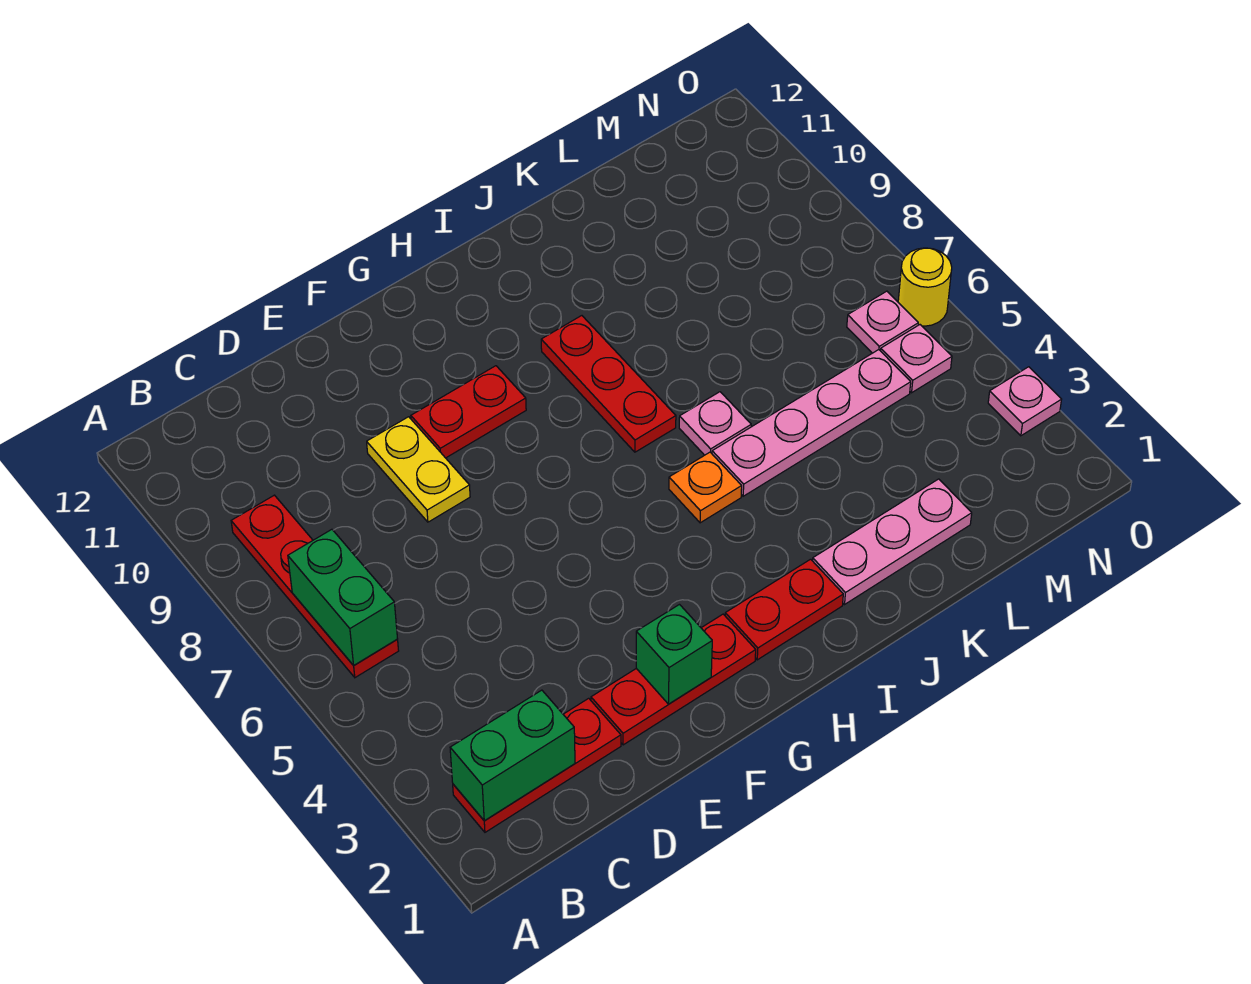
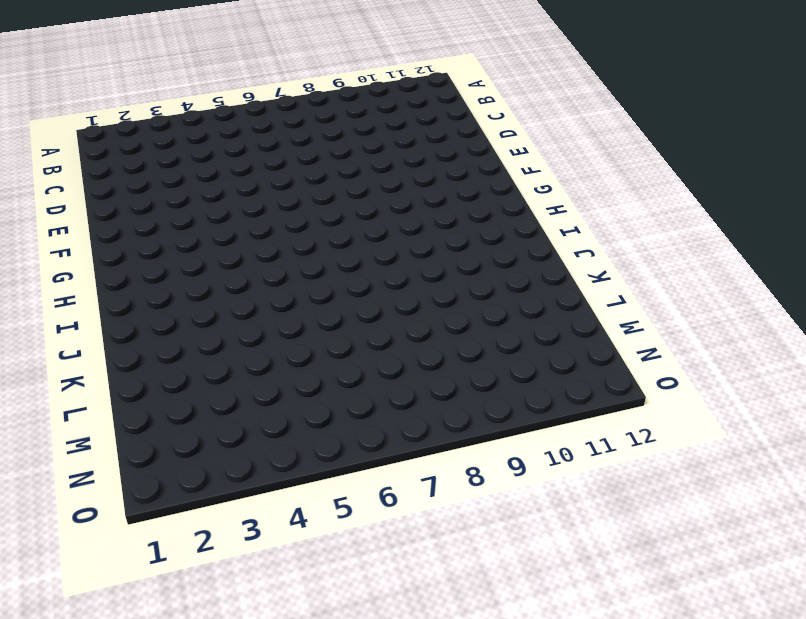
none -> red plate B2:D2 level 1
none -> red plate B6:B9 level 1
none -> red plate E2:G2 level 1

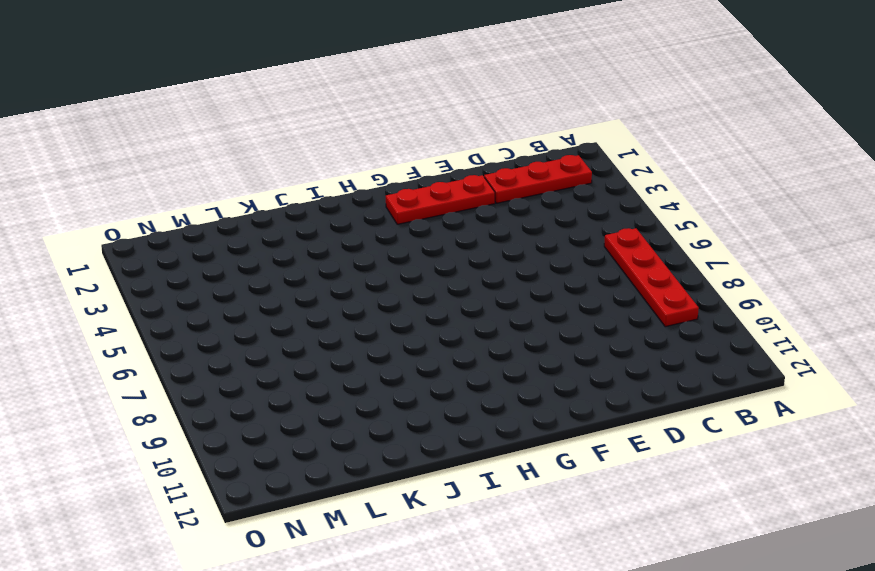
none -> yellow plate E8:E9 level 1
none -> red plate F9:G9 level 1
none -> red plate H2:I2 level 1

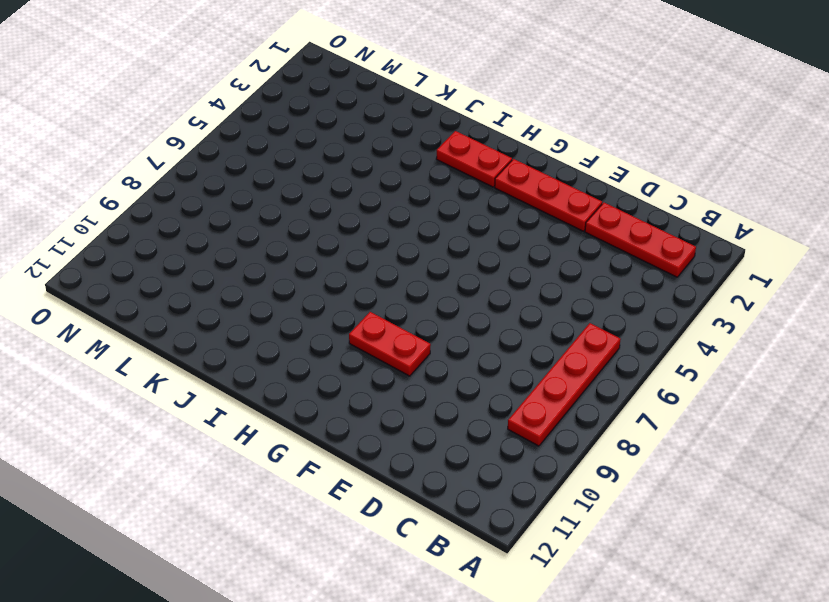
none -> yellow plate E8:E9 level 1
none -> orange plate I5 level 1
none -> red plate I7:I9 level 1

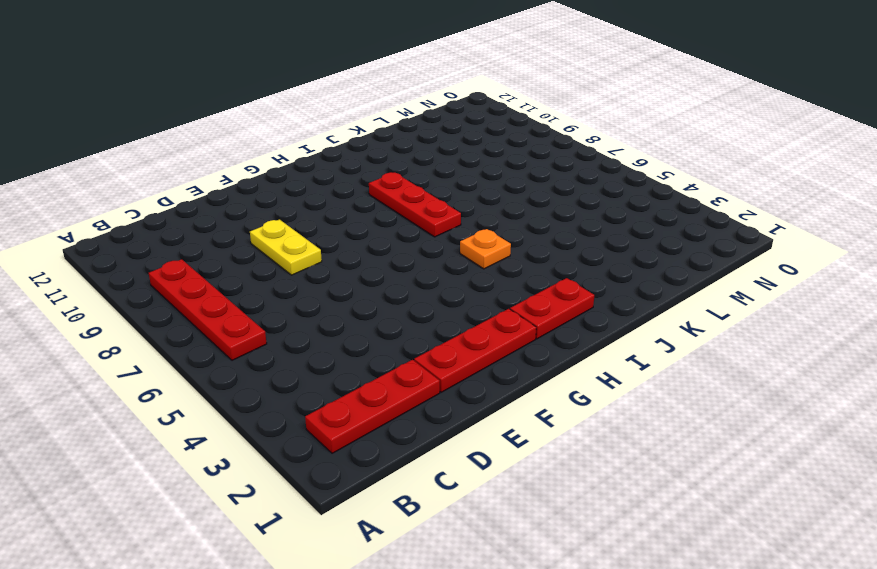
none -> red plate F9:G9 level 1
none -> pink plate J2:L2 level 1
none -> pink plate J5:M5 level 1

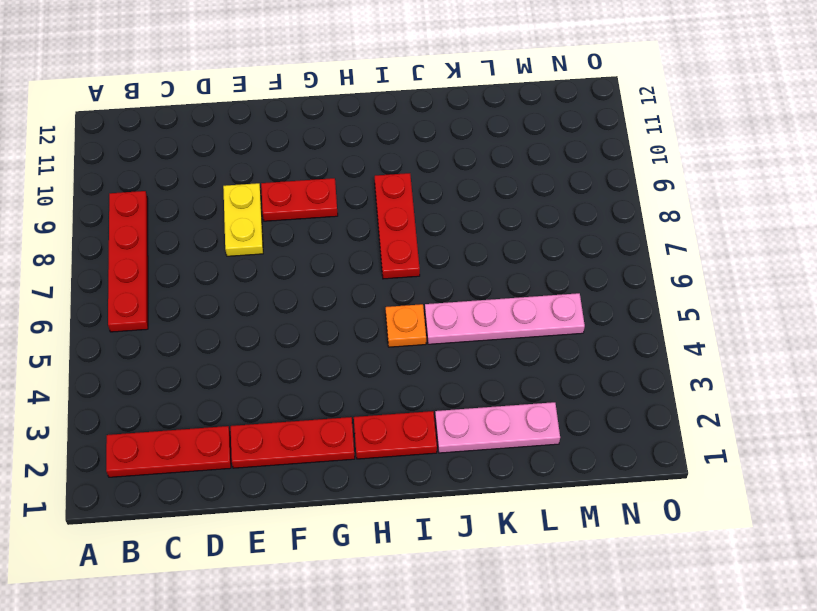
none -> pink plate J6 level 1
none -> pink plate N5 level 1
none -> pink plate N6 level 1

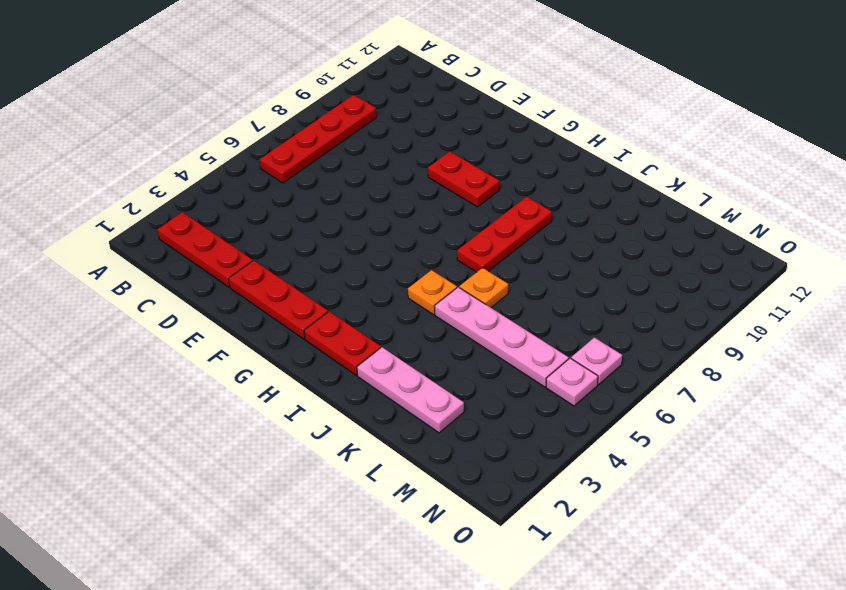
orange plate J6 level 1 -> pink plate J6 level 1
none -> yellow plate E8:E9 level 1
none -> pink plate O3 level 1
none -> yellow round brick O6 level 1

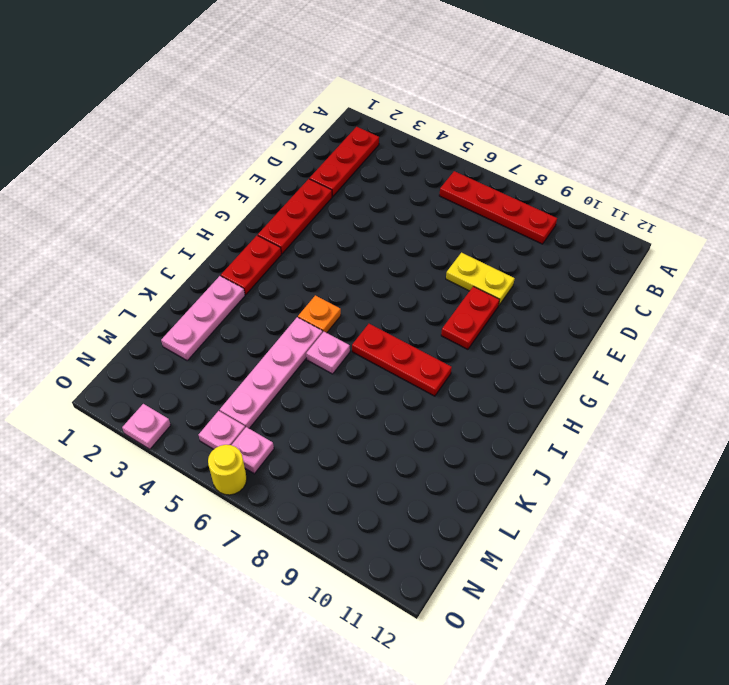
none -> green brick B2:C2 level 2
none -> green brick B6:B7 level 2
none -> green brick F2 level 2

